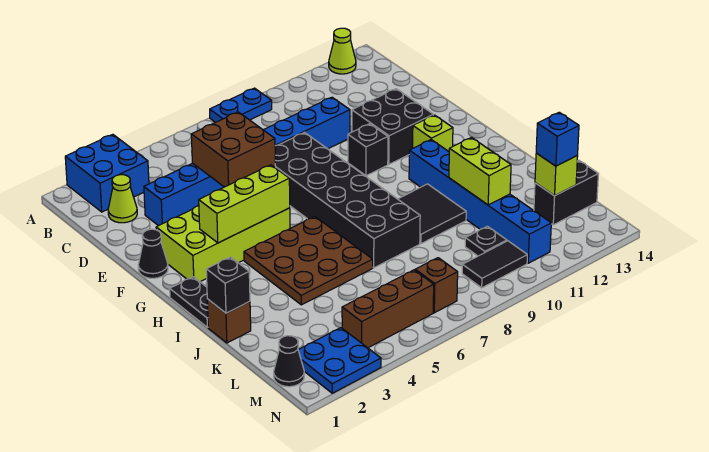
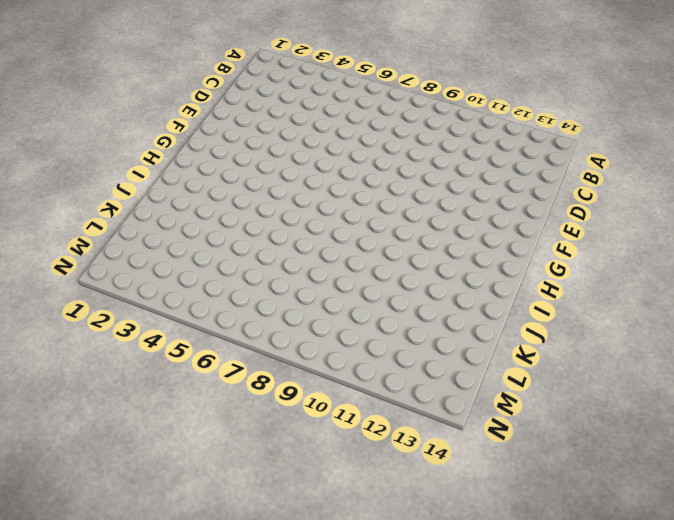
none -> blue brick A2:B3 level 1
none -> blue plate A8:A9 level 1
none -> lime cone A13 level 1

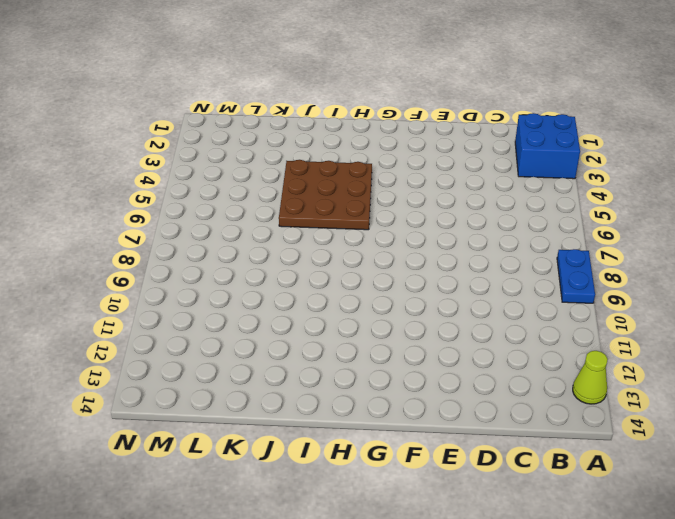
none -> lime cone C2 level 1
none -> blue brick D3:D10 level 1
none -> black brick E7:J8 level 1

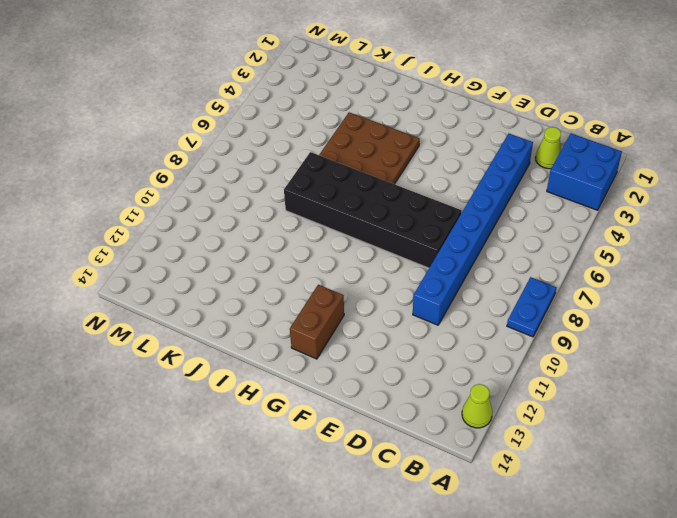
brown brick G12:G13 level 1 -> lime brick G12 level 1
none -> black brick E11:F12 level 1
none -> black cone F1 level 1
none -> lime brick F2:G5 level 1

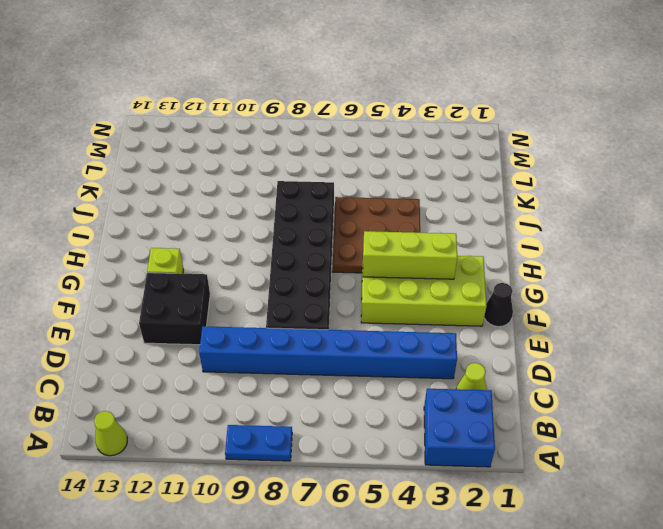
none -> black brick F10 level 1
none -> black plate H1:I1 level 1
none -> blue brick H11:M11 level 1

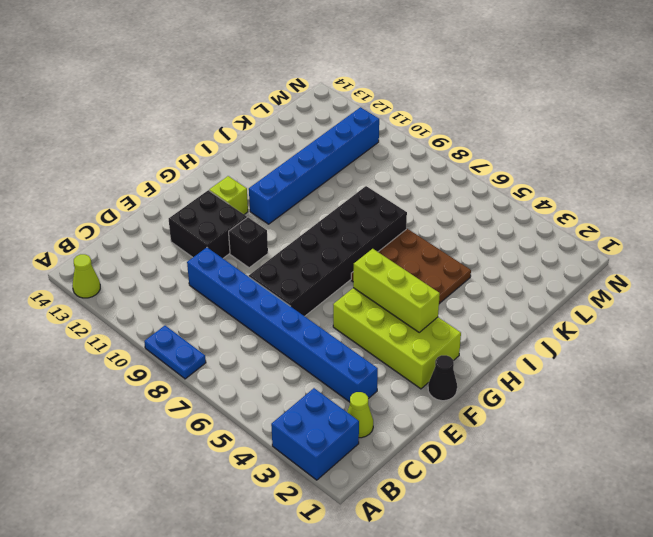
none -> black plate H1:I1 level 1
none -> black tile I9:J10 level 1
none -> brown brick J1 level 1

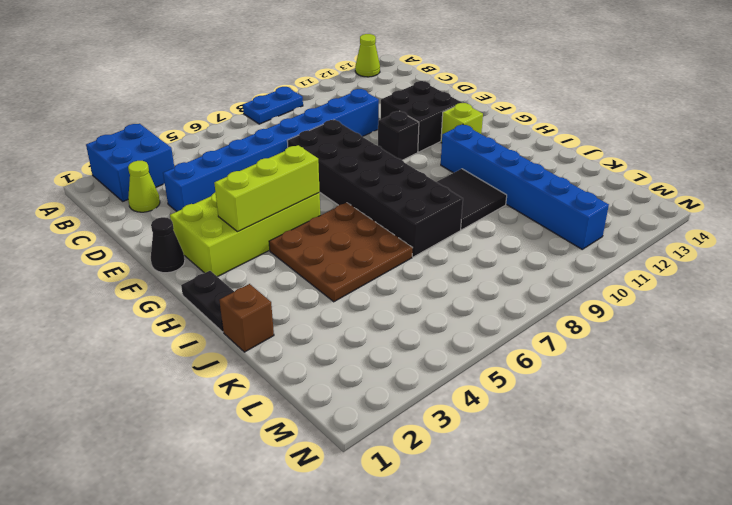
none -> black plate L10 level 1
none -> black brick L13:L14 level 1
none -> black cone M1 level 1

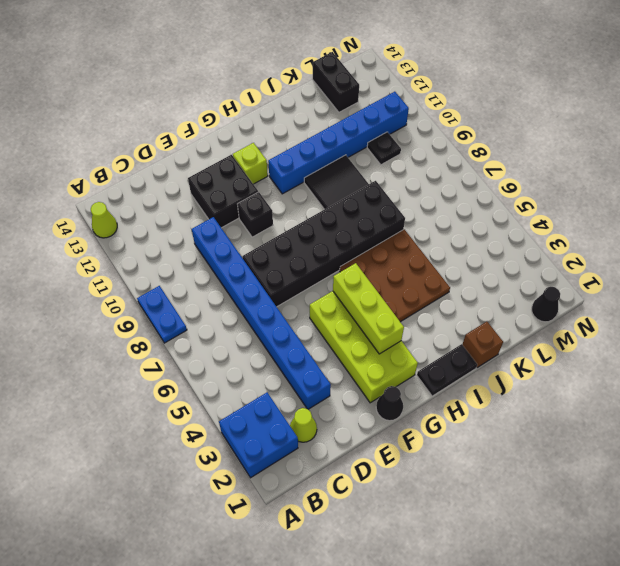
none -> blue plate M2:N3 level 1
none -> brown brick M4:M6 level 1
none -> brown brick M7 level 1

